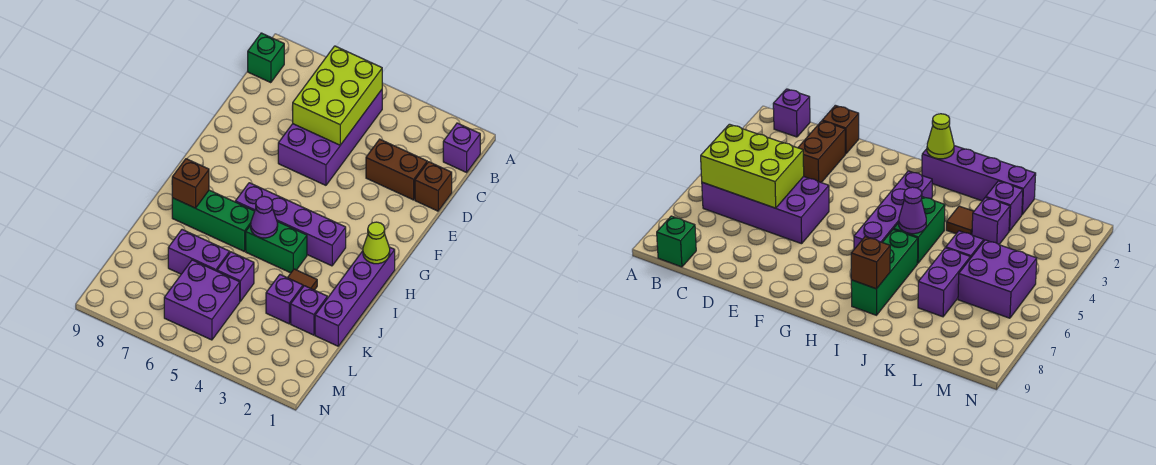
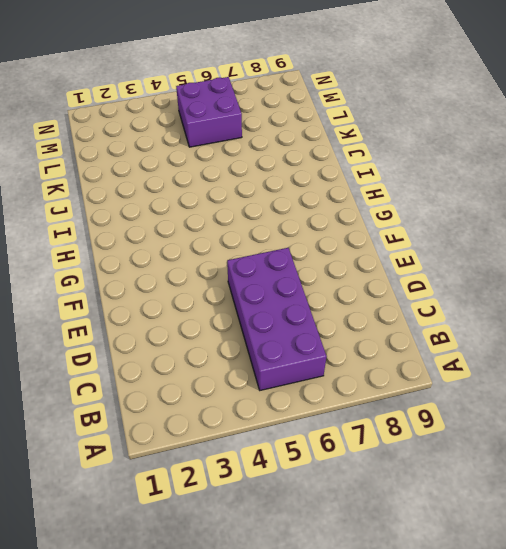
none -> purple brick B1 level 1
none -> green brick B9 level 1
none -> brown brick D1 level 1

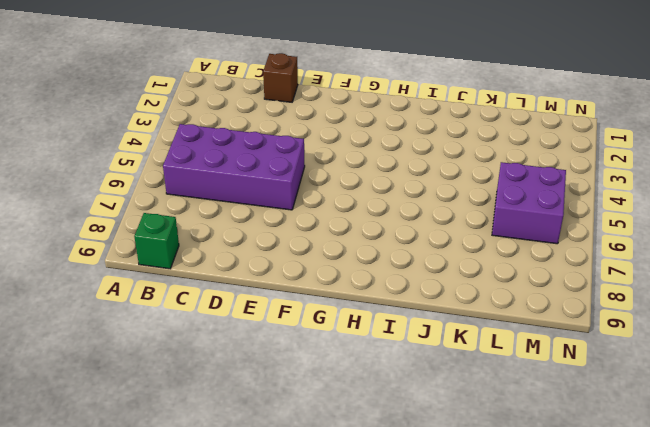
none -> purple brick B1 level 1
none -> brown brick D2:D3 level 1
none -> purple brick H1:K1 level 1

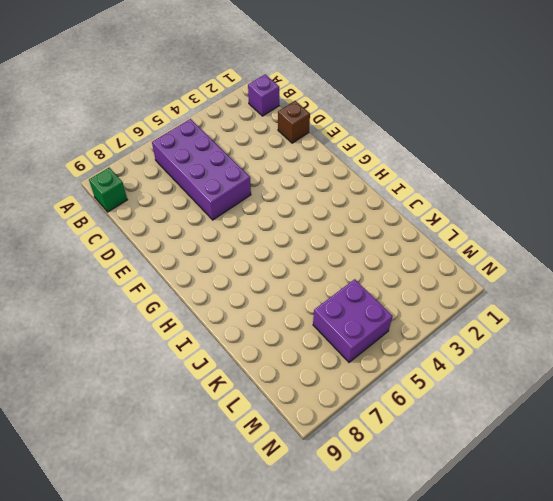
none -> brown brick D2:D3 level 1
none -> purple brick H1:K1 level 1
none -> purple brick H3:H6 level 1

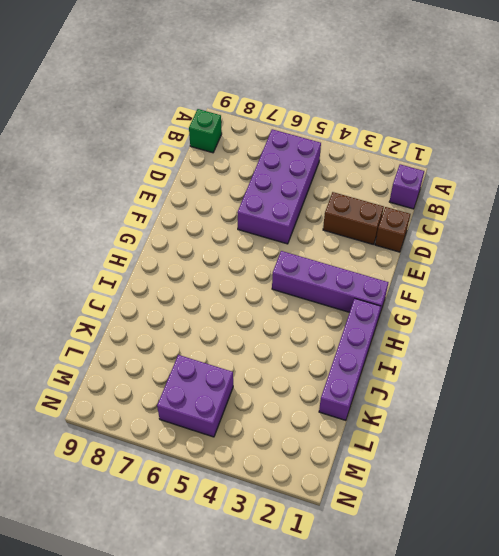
purple brick G1:G4 level 1 -> purple brick H3:H6 level 1
none -> green brick I4:I5 level 1
none -> green brick I6:I8 level 1
none -> brown tile J3 level 1

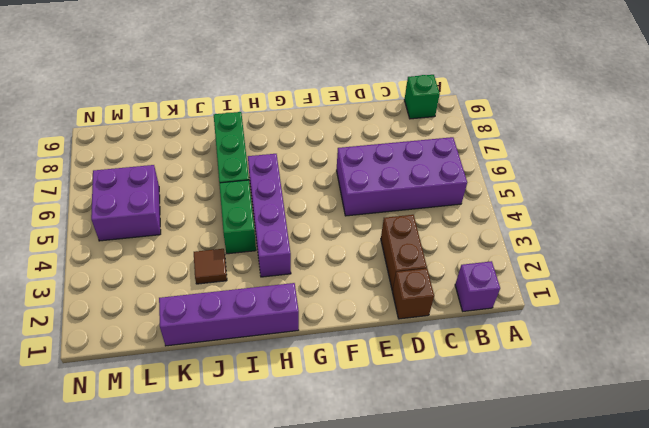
none -> purple brick K2 level 1
none -> purple brick K3 level 1
none -> purple brick K5 level 1

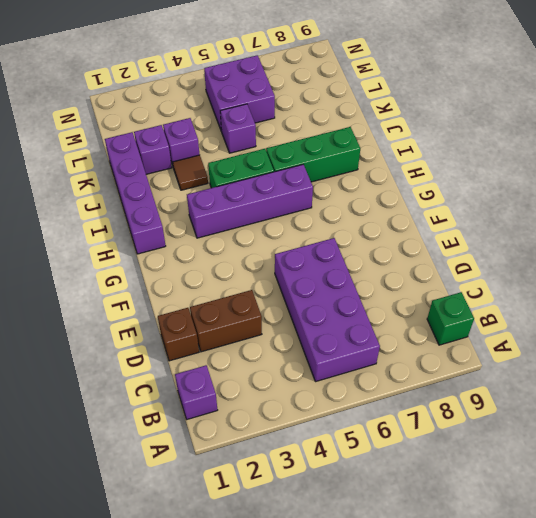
none -> purple brick K6:K7 level 1
none -> lime brick B5:D6 level 2
none -> lime cone H1 level 2

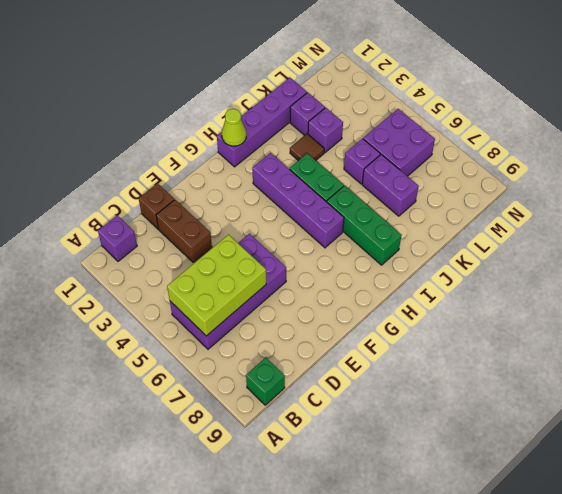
none -> purple cone I5 level 2
none -> brown brick I8 level 2

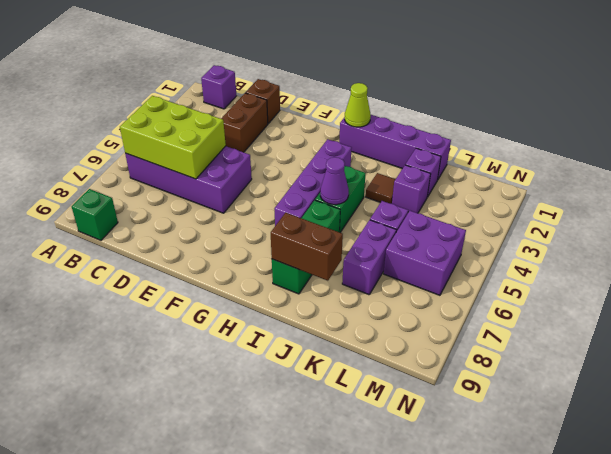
brown brick I8:J8 level 2 -> brown brick I8 level 2

